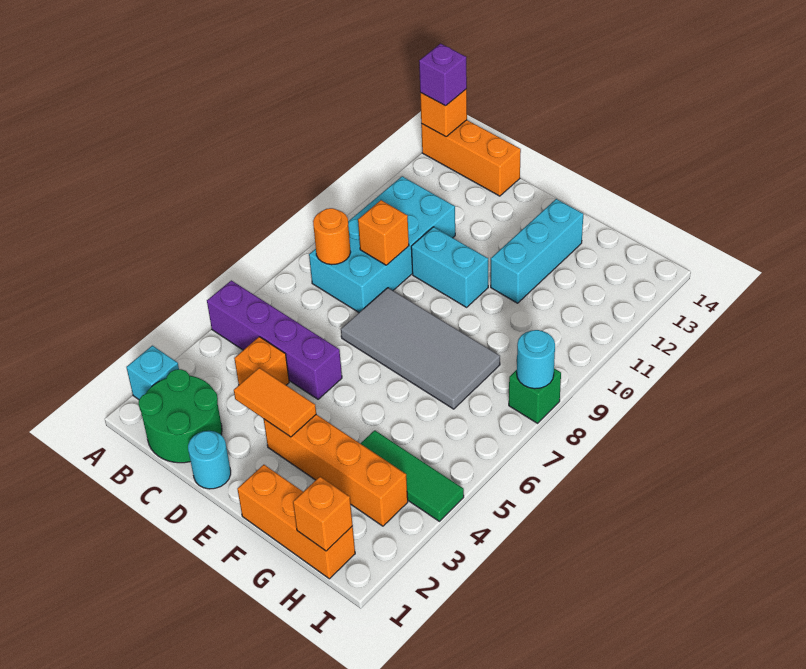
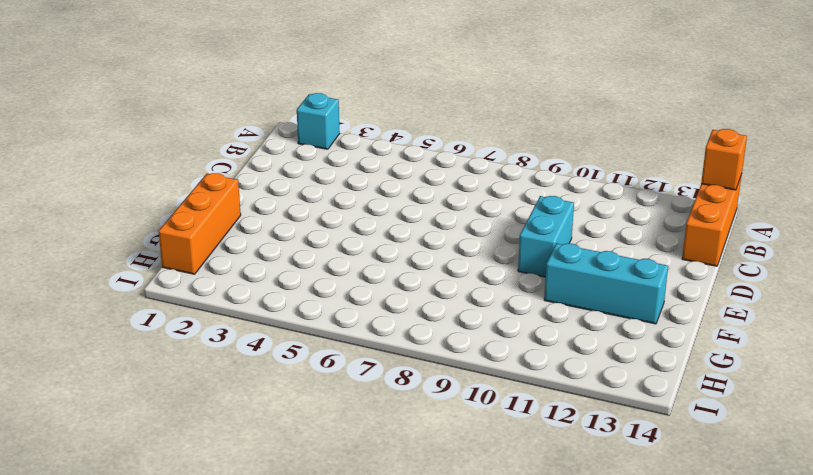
none -> purple brick A5:D5 level 1
none -> green round brick B1:C2 level 1
none -> cyan brick B8:C11 level 1

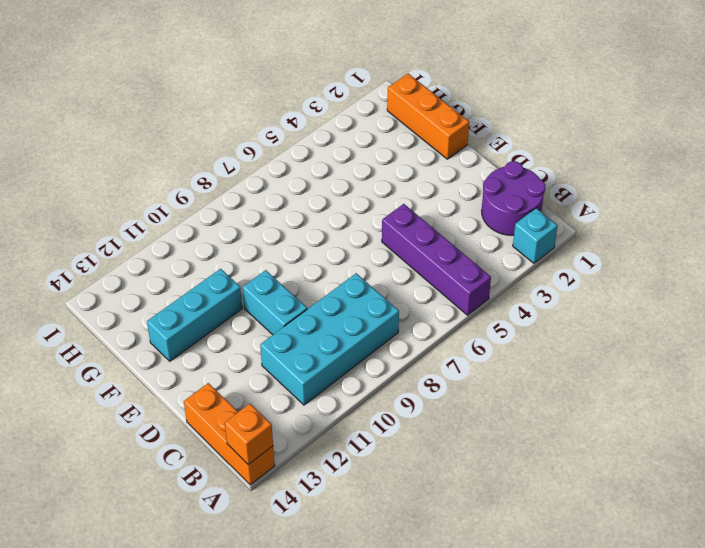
purple round brick B1:C2 level 1 -> green round brick B1:C2 level 1
none -> orange brick C4 level 1
none -> cyan round brick D1 level 1
none -> grey tile D7:G8 level 1

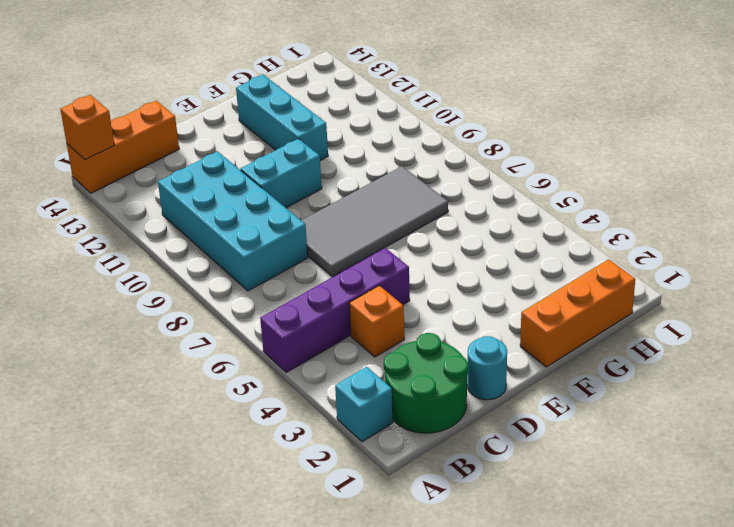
none -> orange brick E3:H3 level 1
none -> green tile G4:I4 level 1
none -> green brick I8 level 1

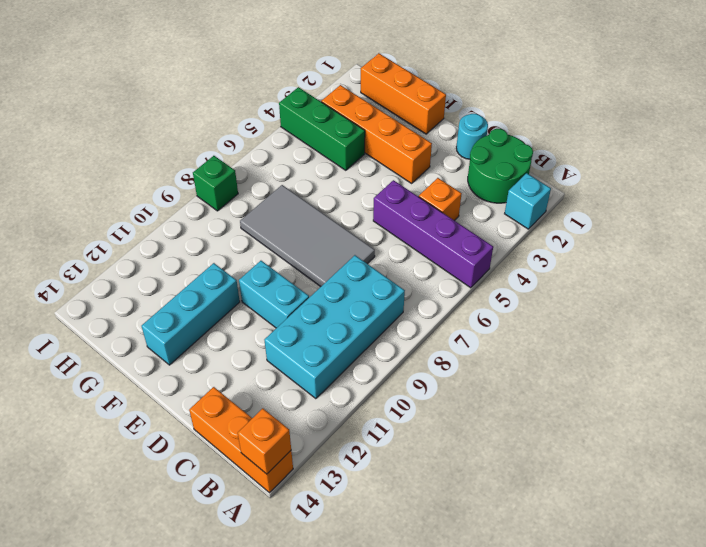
green brick G4:I4 level 1 -> green tile G4:I4 level 1
none -> orange round brick B8 level 2
none -> orange brick C9 level 2
none -> orange tile D3:E3 level 2

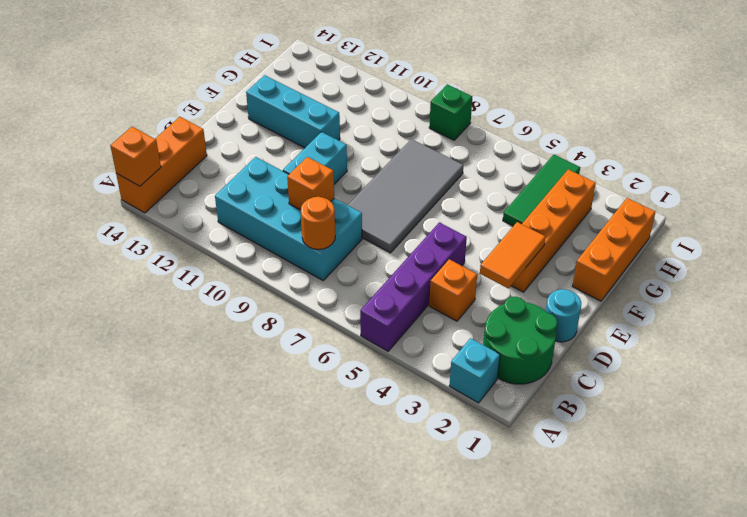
none -> orange brick H1 level 2
none -> cyan round brick I8 level 2
none -> purple brick A14 level 3

